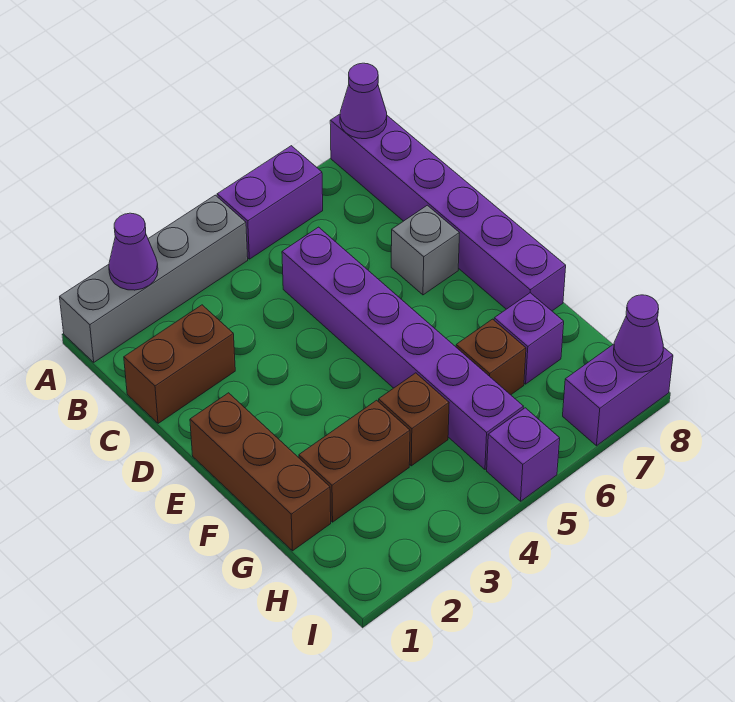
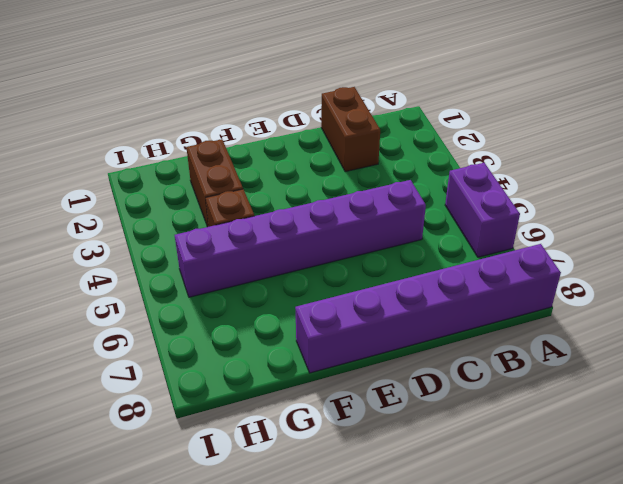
none -> grey brick A1:A4 level 1
none -> grey brick D7 level 1
none -> brown brick E1:G1 level 1

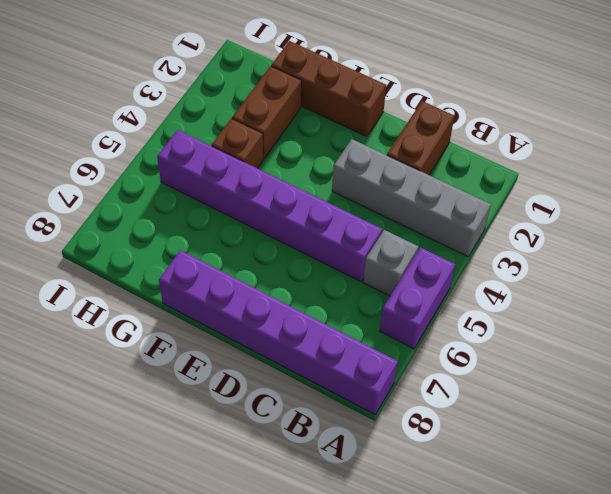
grey brick A3:D3 level 1 -> grey brick A1:A4 level 1
grey brick B5 level 1 -> grey brick D7 level 1
none -> brown brick G6 level 1
none -> purple brick G7 level 1
none -> purple brick I5 level 1

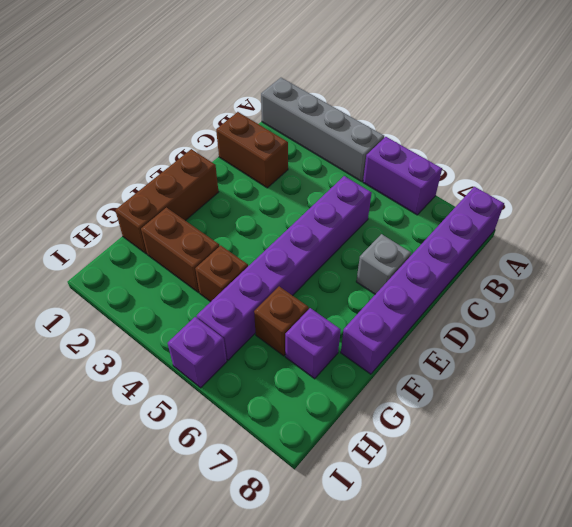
none -> purple brick I7:I8 level 1
none -> purple cone A2 level 2
none -> purple cone A8 level 2

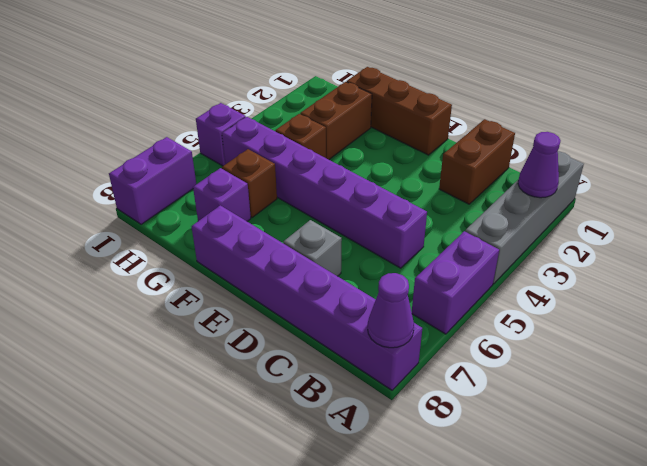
none -> purple cone I8 level 2

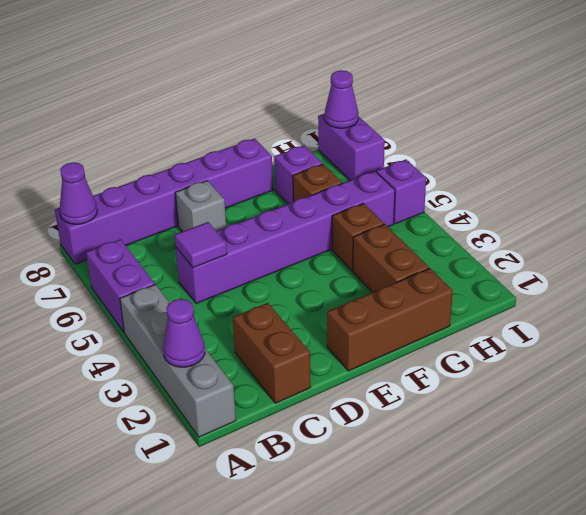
purple tile C5 level 2 -> none

